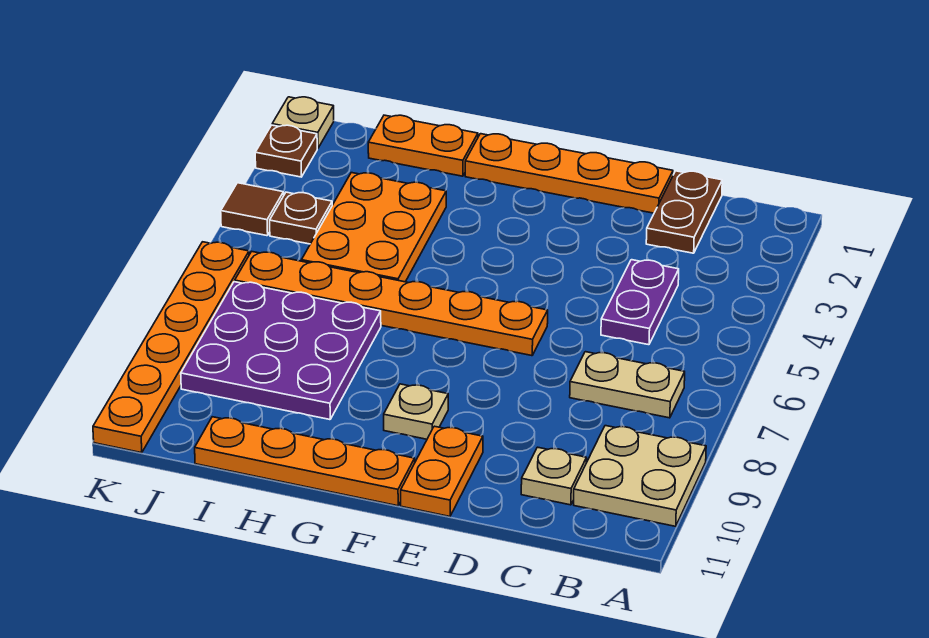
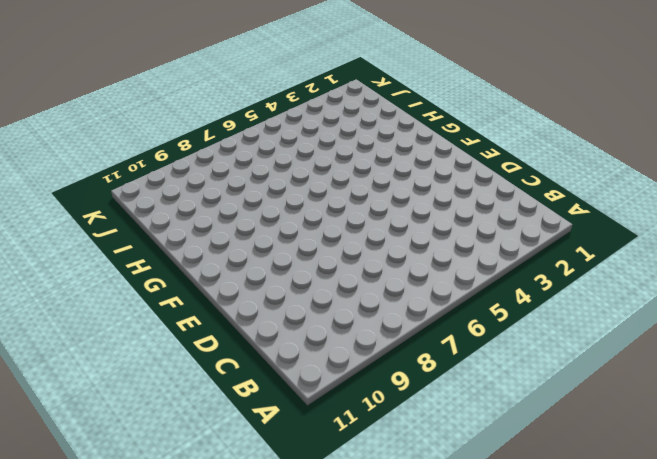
none -> tan plate A9:B10 level 1
none -> tan plate B7:C7 level 1
none -> brown plate C1:C2 level 1

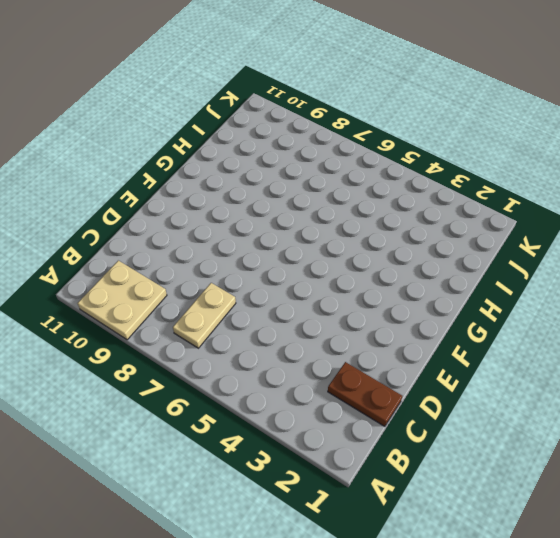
none -> purple plate C4:C5 level 1
none -> tan plate C10 level 1
none -> orange plate D1:G1 level 1

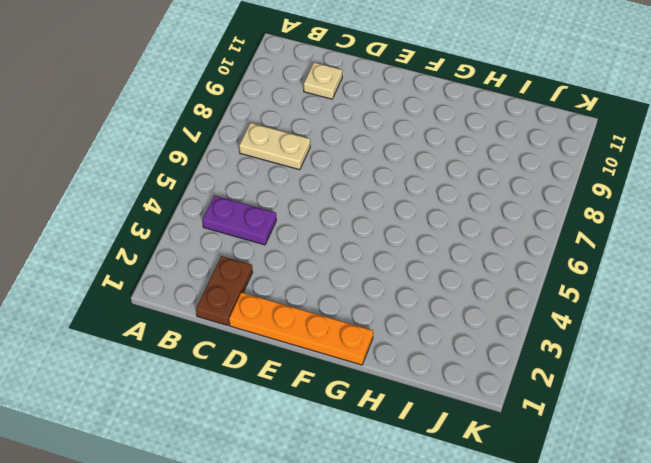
purple plate B4:C4 level 1 -> purple plate C4:C5 level 1
none -> tan plate A9:B10 level 1
none -> orange plate E6:J6 level 1
none -> orange plate E10:E11 level 1

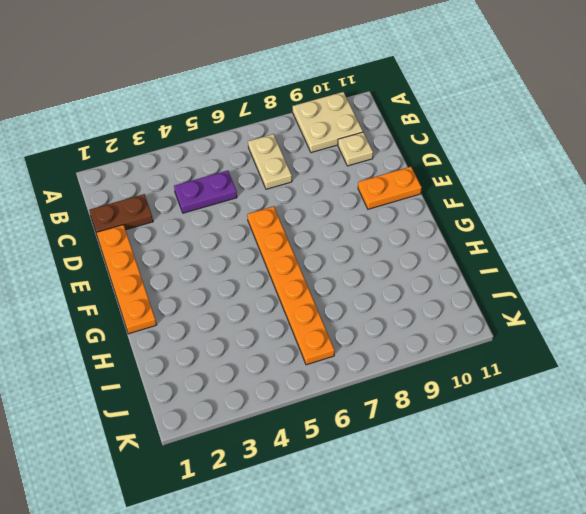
none -> tan plate F9 level 1
none -> orange plate F11:I11 level 1
none -> orange plate H1:I1 level 1

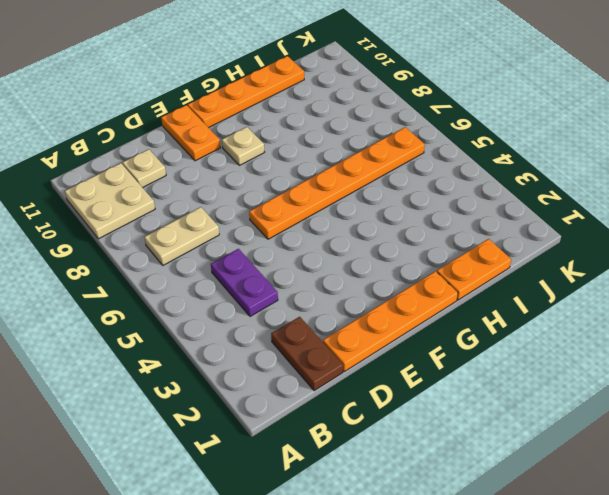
none -> orange plate H3:I5 level 1
none -> purple plate H7:J9 level 1
none -> brown plate J4 level 1

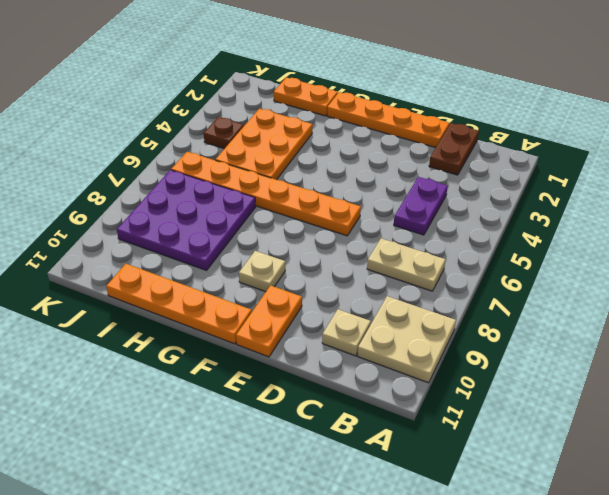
none -> tan plate K1 level 1
none -> brown plate K2 level 1
none -> brown tile K4 level 1

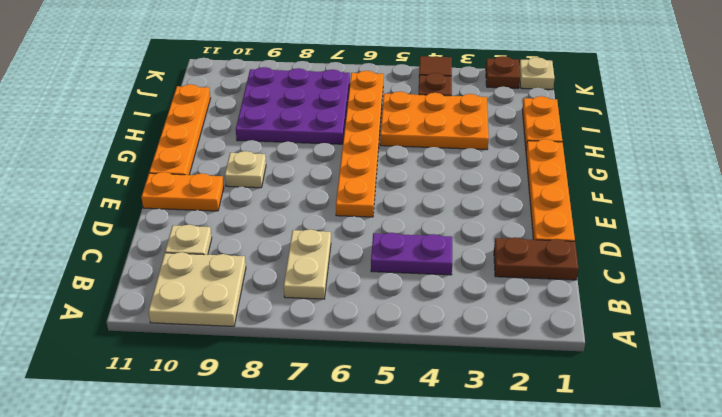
none -> orange plate K6:K11 level 1

